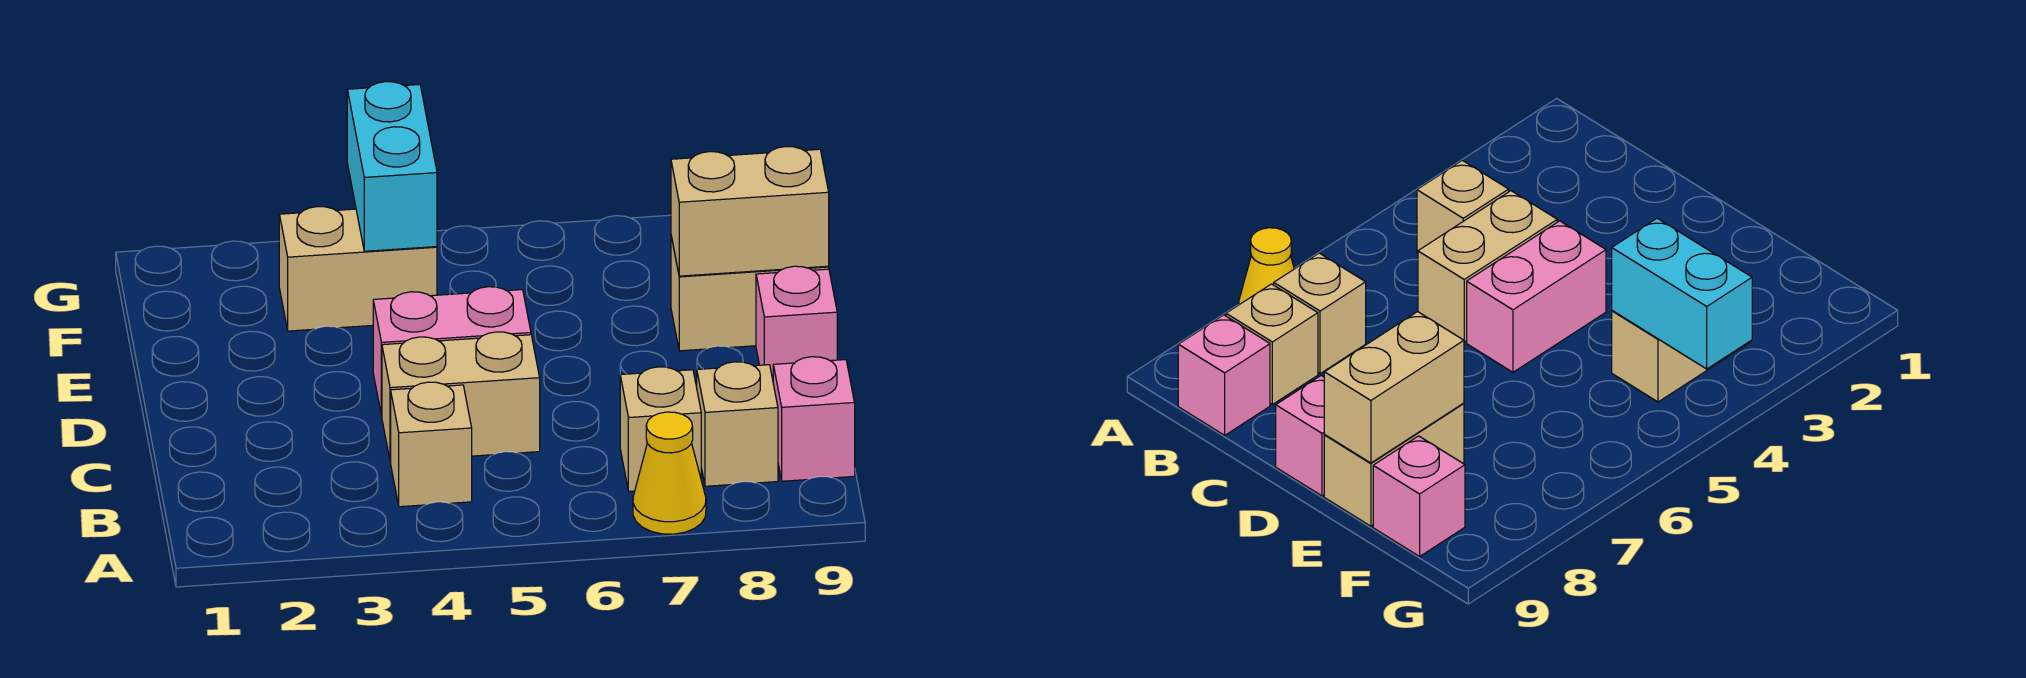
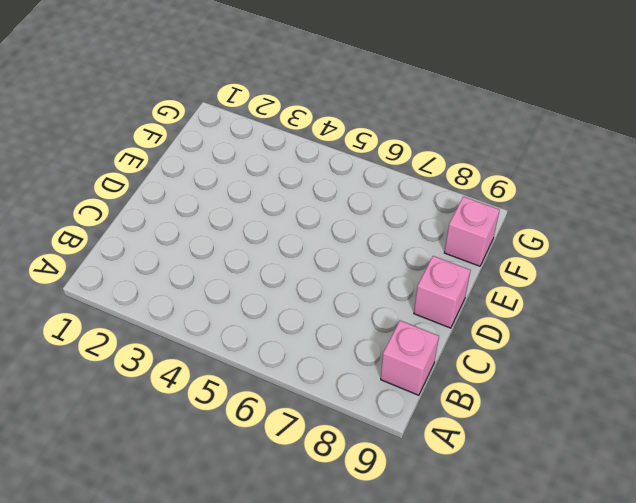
none -> yellow cone A7 level 1
none -> tan brick B4 level 1
none -> tan brick B7 level 1

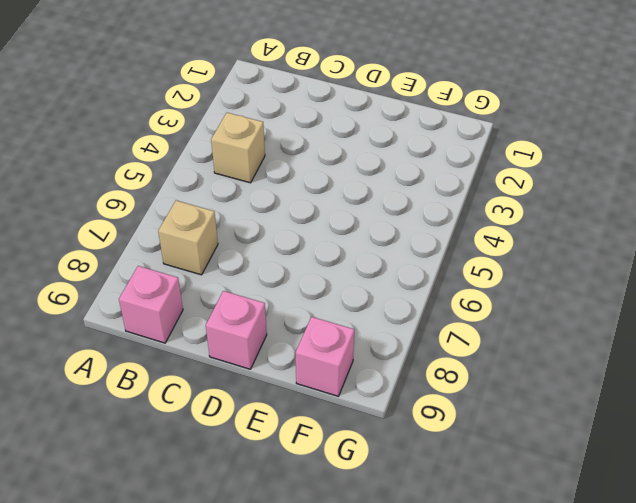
none -> yellow cone A7 level 1
none -> tan brick B8 level 1
none -> tan brick C4:C5 level 1

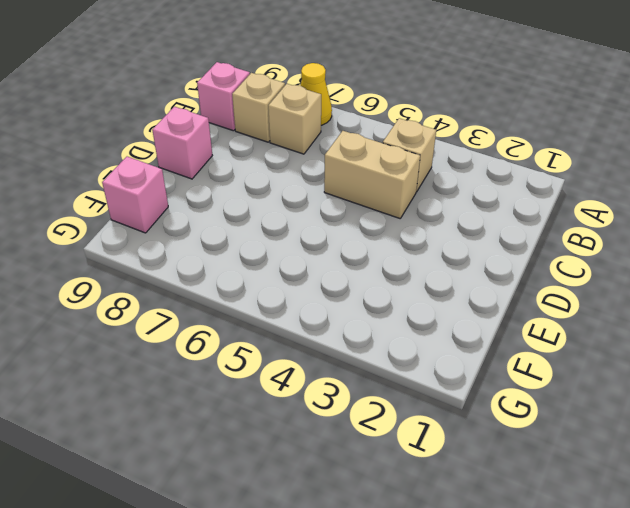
none -> pink brick D4:D5 level 1
none -> tan brick E8:E9 level 1
none -> tan brick F3:F4 level 1

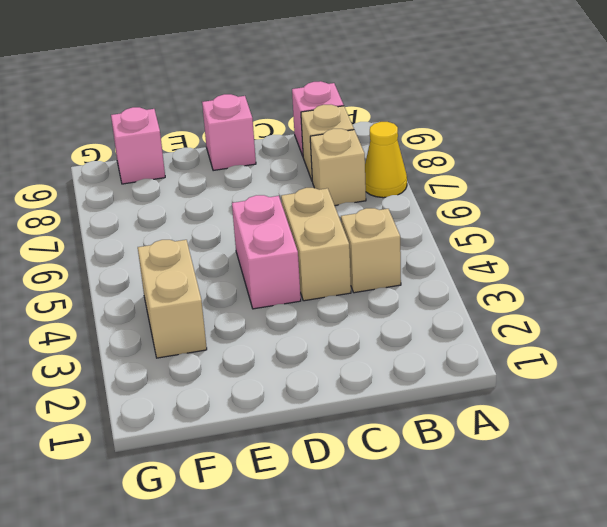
none -> tan brick E8:E9 level 1
none -> tan brick E8:E9 level 2
none -> cyan brick F4:G4 level 2

